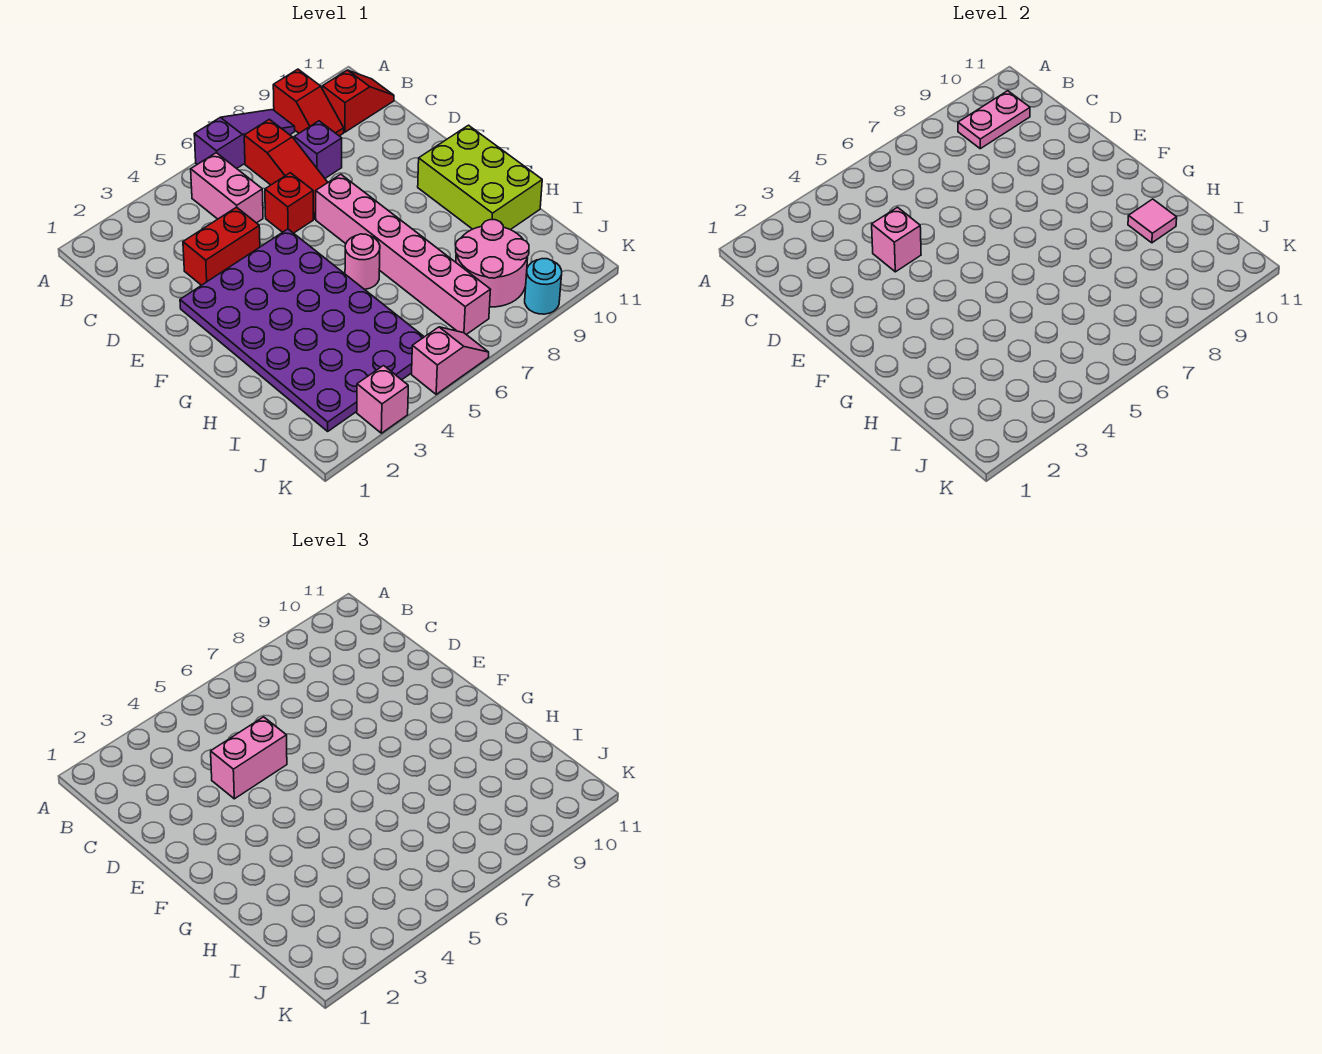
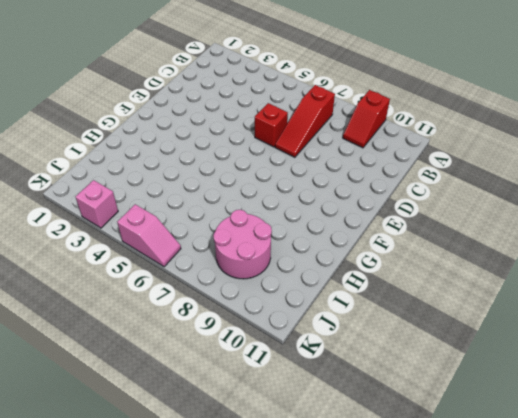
none -> purple slope A6:A8 level 1 top 6
none -> pink brick B5:C5 level 1
none -> red slope B10:B11 level 1 top 10

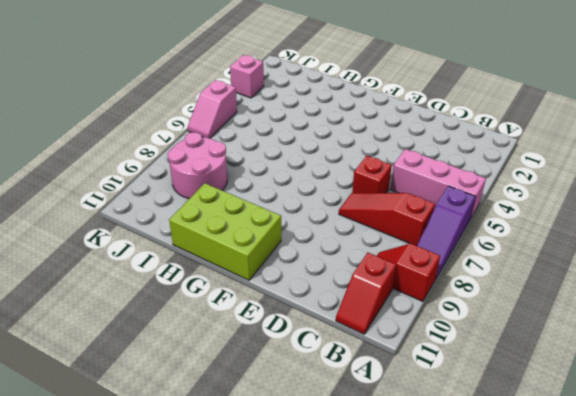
pink brick A5:C5 level 1 -> pink brick B5:C5 level 1
none -> purple brick C8 level 1
none -> red brick D3:D4 level 1
none -> purple plate E2:J5 level 1

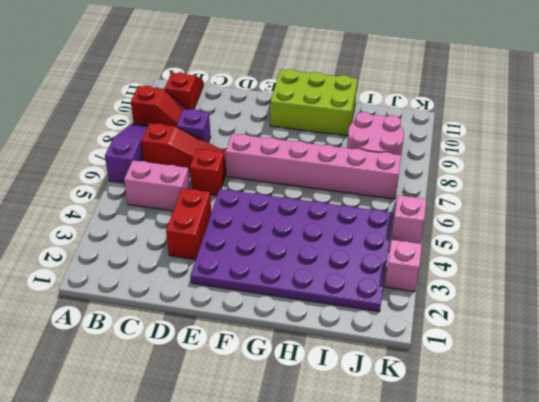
none -> pink round brick G6 level 1
none -> cyan round brick K9 level 1
none -> pink plate B9:B10 level 2

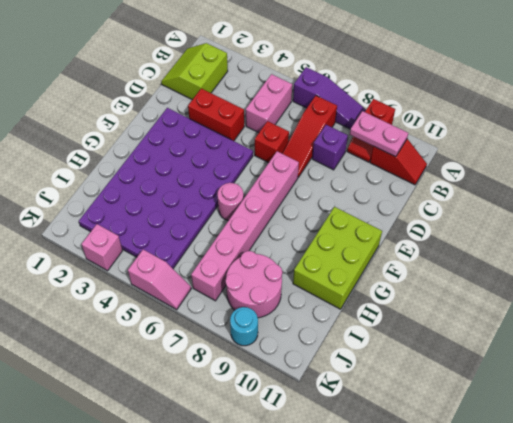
lime slope B1:C2 level 1 top 2 -> none
none -> pink brick D4 level 2
none -> pink tile H10 level 2
none -> pink brick D4:D5 level 3

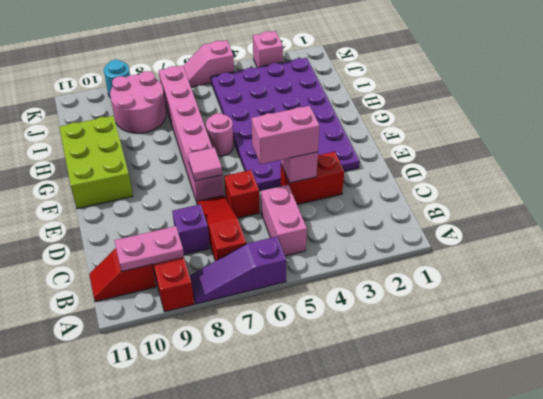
pink tile E7 level 2 -> pink tile H10 level 2

